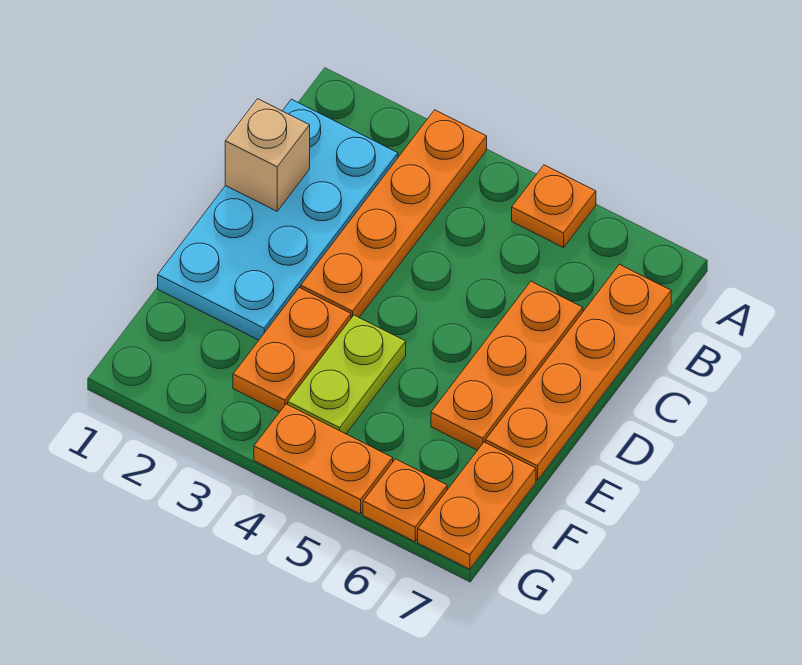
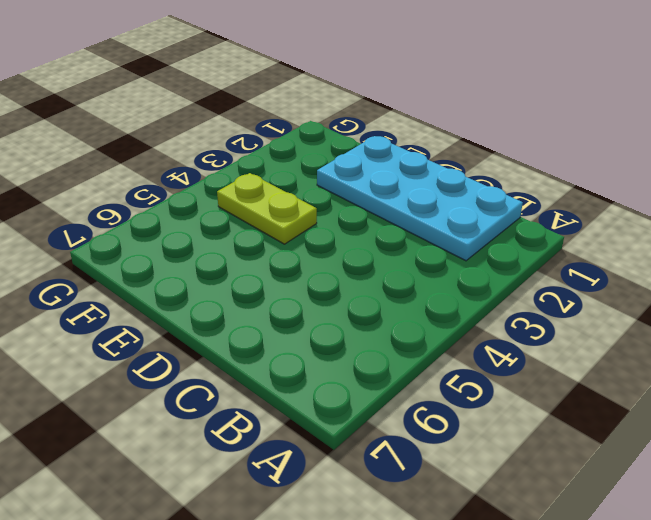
none -> orange plate A3:D3 level 1
none -> orange plate A5 level 1

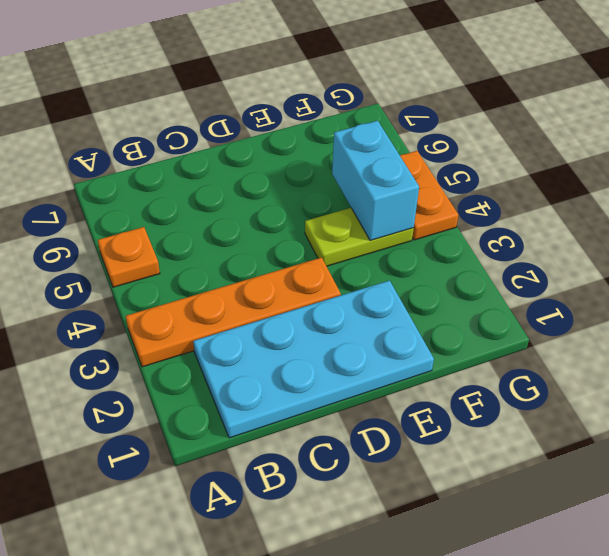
cyan brick F4:F5 level 2 -> none
none -> orange plate B7:E7 level 1
none -> orange plate C6:E6 level 1

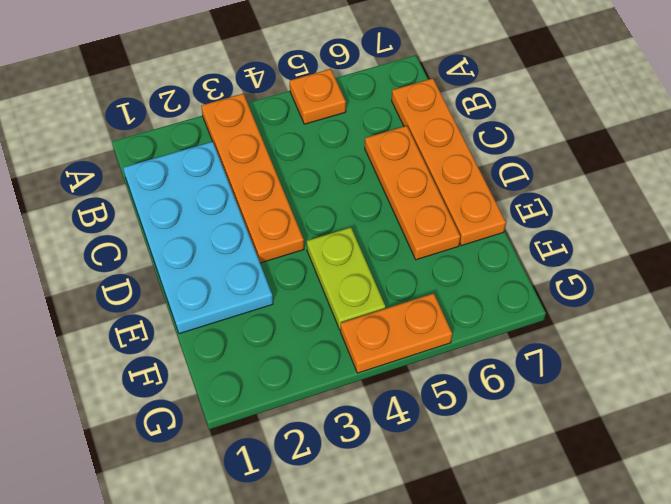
none -> orange plate E3:F3 level 1
none -> orange plate F7:G7 level 1

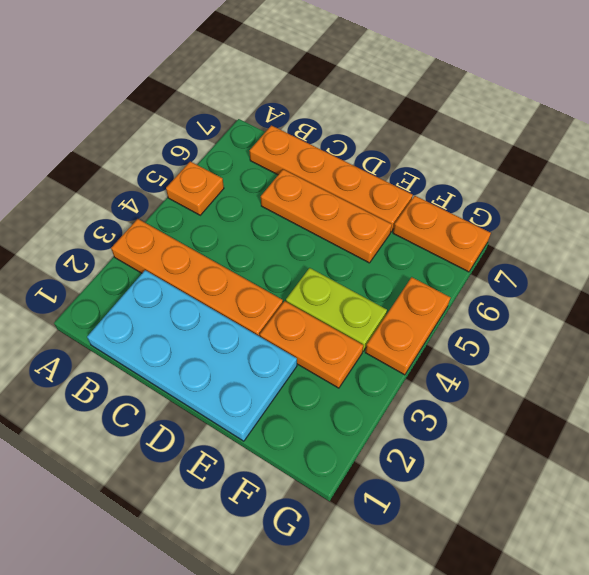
none -> orange plate G6 level 1
none -> tan brick C1 level 2

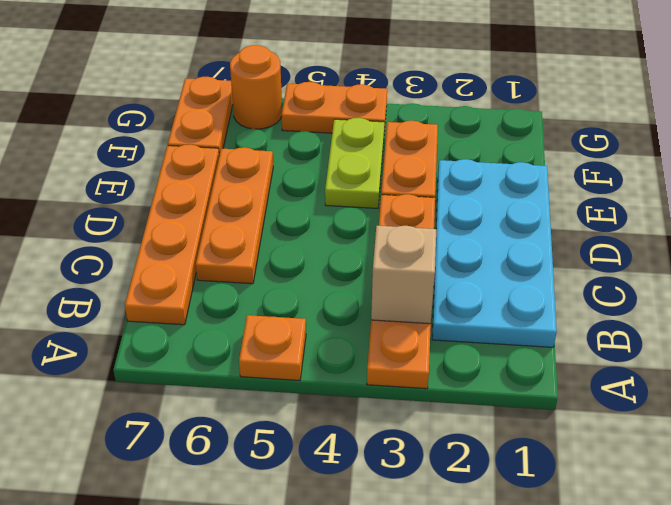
tan brick B3 level 2 -> tan brick C1 level 2
orange round brick G6 level 1 -> orange plate G6 level 1

